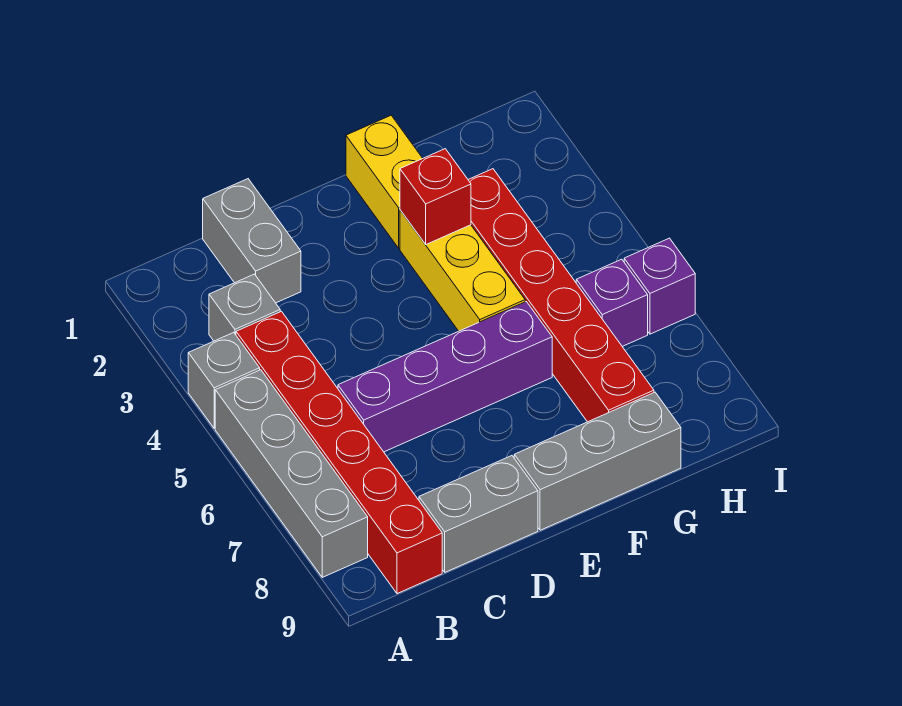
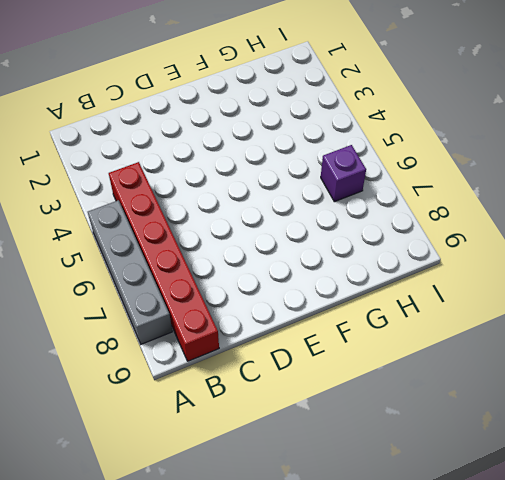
none -> grey brick A4 level 1
none -> grey brick B3 level 1
none -> grey brick C1:C2 level 1

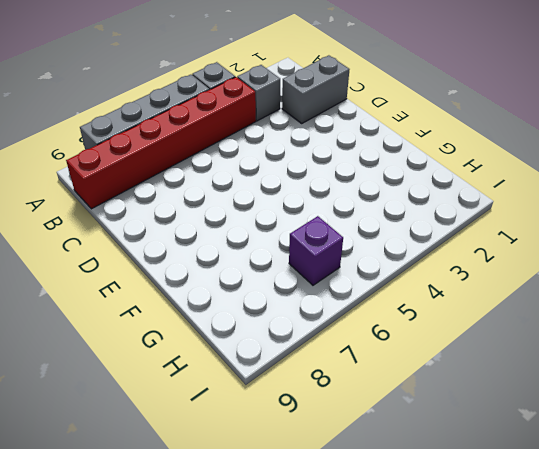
none -> purple brick C6:F6 level 1
none -> grey brick C9:D9 level 1
none -> grey brick E9:G9 level 1

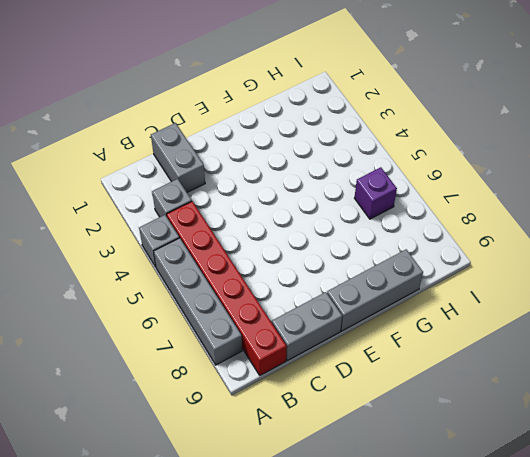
none -> purple brick C6:F6 level 1
none -> yellow brick F1:F2 level 1
none -> yellow brick F3:F5 level 1

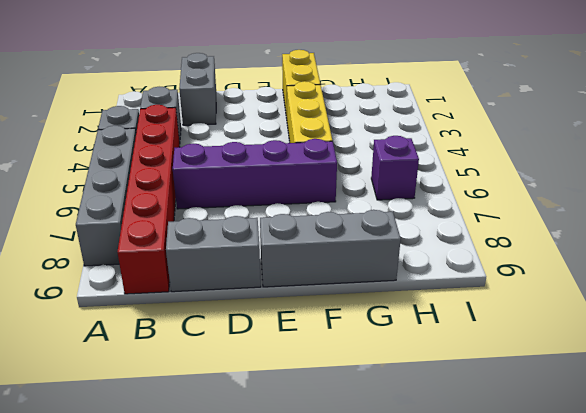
none -> red brick G3:G8 level 1
none -> purple brick I6 level 1
none -> red brick F3 level 2

